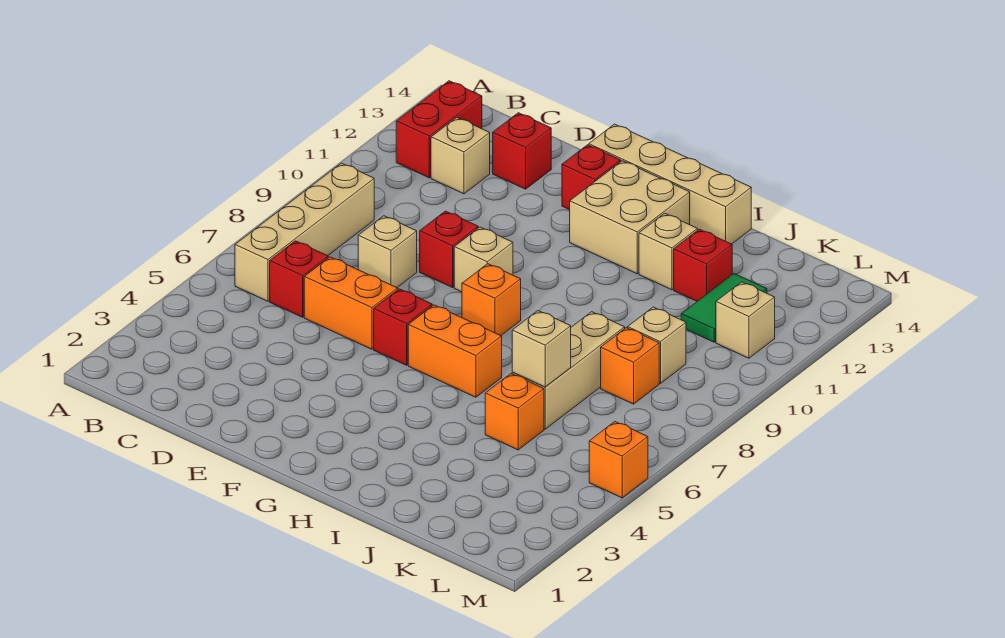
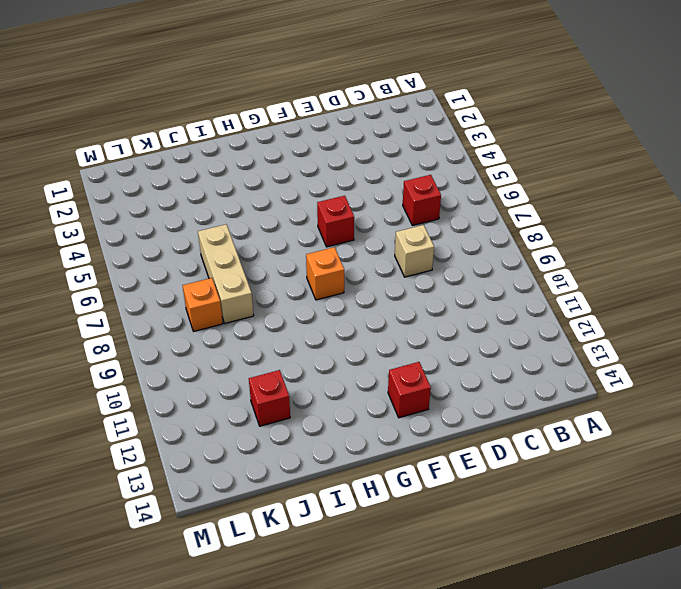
none -> tan brick B6:B9 level 1
none -> red brick B12:B13 level 1
none -> tan brick C12 level 1

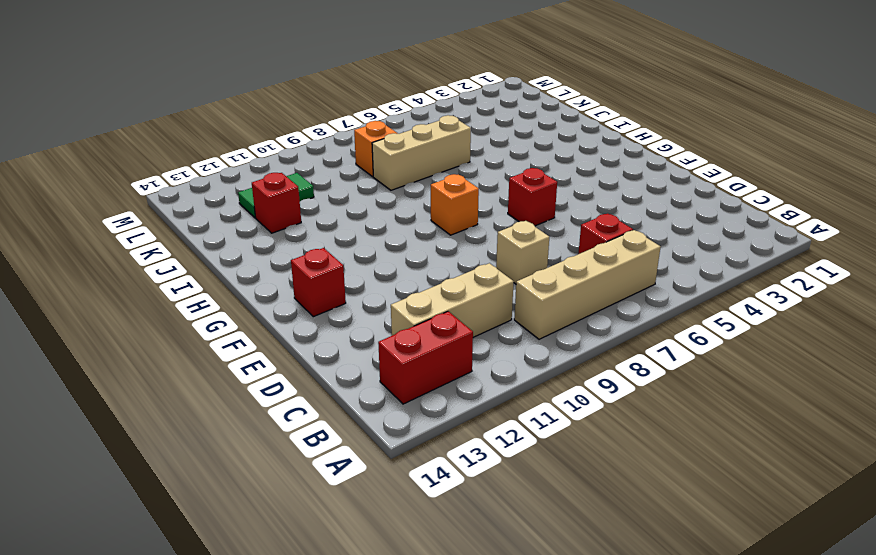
tan brick C10:C12 level 1 -> tan brick C12 level 1
none -> orange brick D6:E6 level 1
none -> red brick D13 level 1
none -> red brick E9 level 1

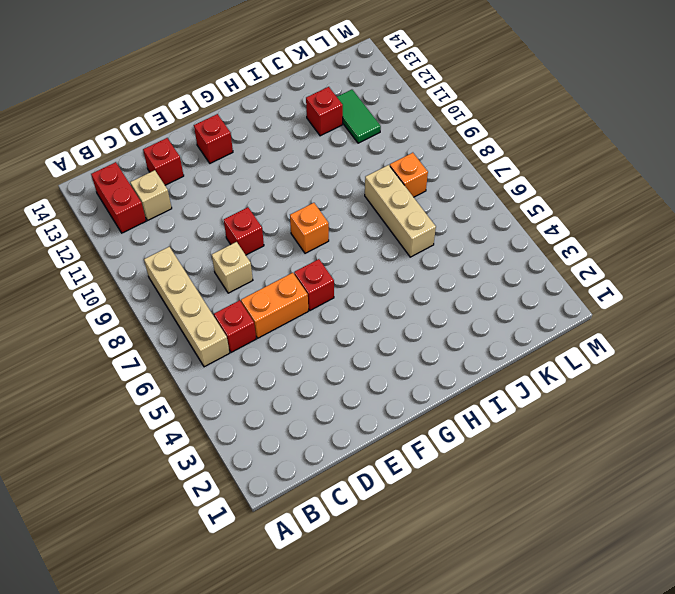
none -> tan brick F9 level 1
none -> tan brick F14:I14 level 1
none -> orange brick G6:H6 level 1

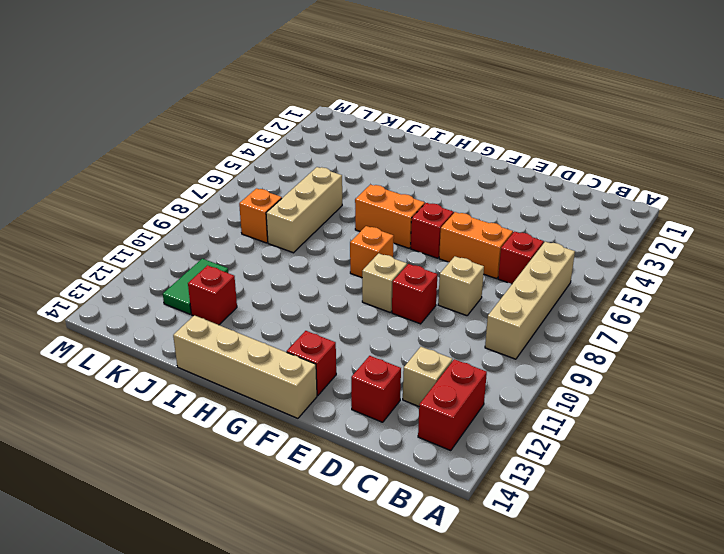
none -> tan brick G12:H13 level 1
none -> tan brick I12 level 1
none -> orange brick J5 level 1

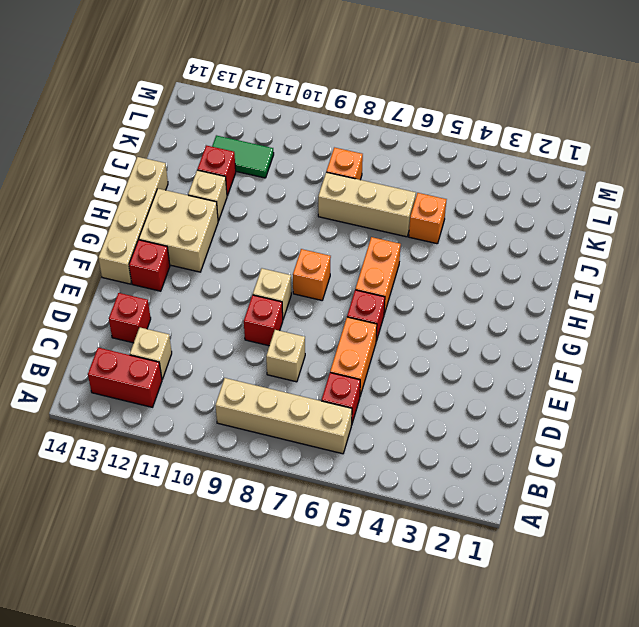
none -> tan brick K9 level 1
none -> tan brick L11 level 1
none -> orange brick M5 level 1

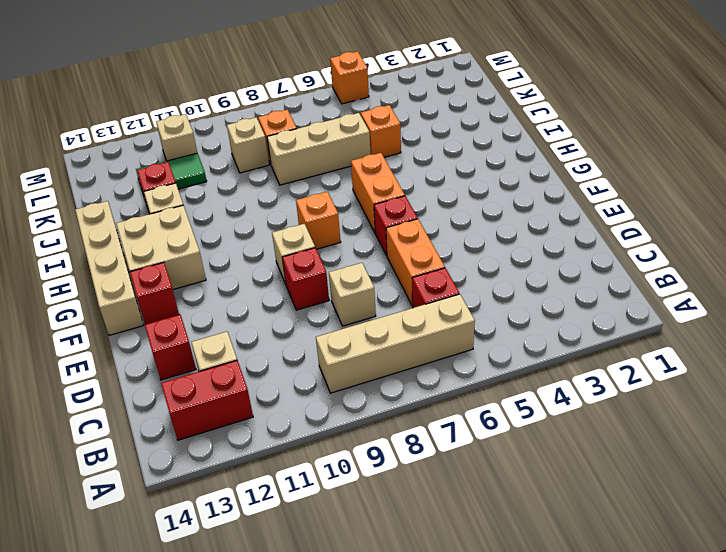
none -> tan brick J6 level 2

